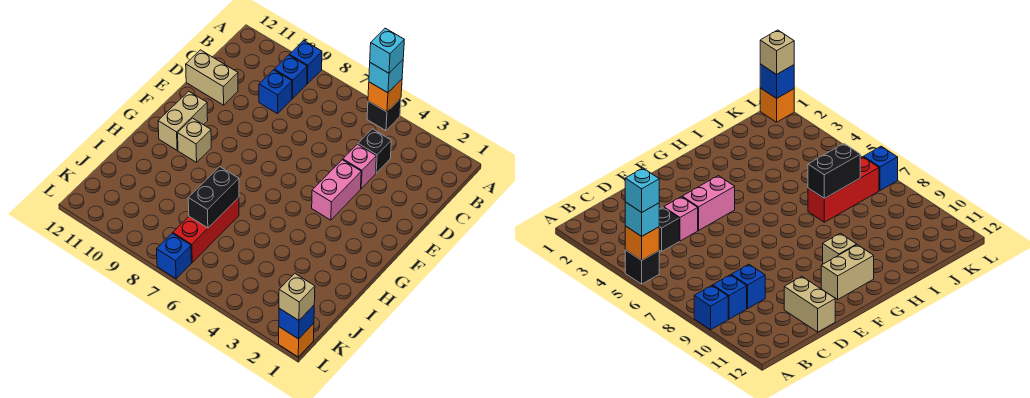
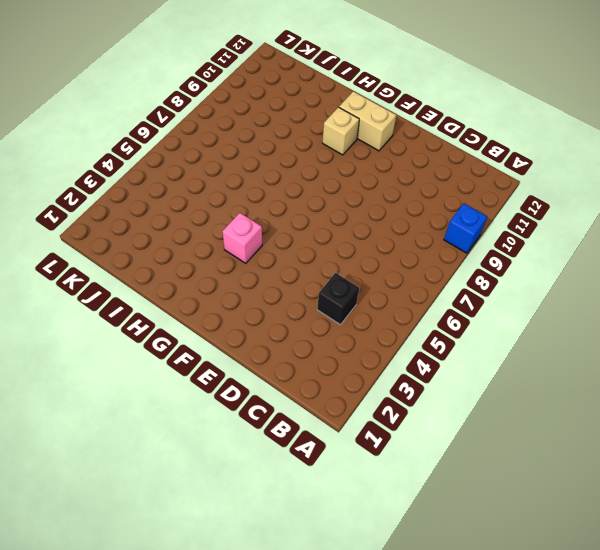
pink brick G4 level 1 -> pink brick D4 level 1
none -> black brick A5 level 1
none -> blue brick B9 level 1
none -> blue brick C9 level 1

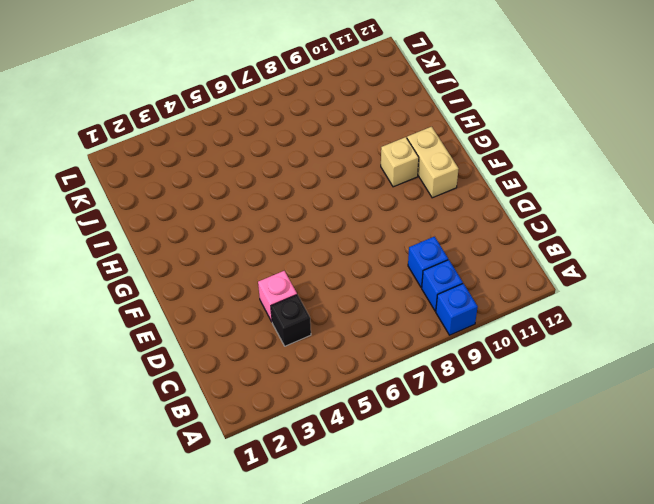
none -> black brick A5 level 1
none -> tan brick D11:D12 level 1
none -> pink brick E4:F4 level 1

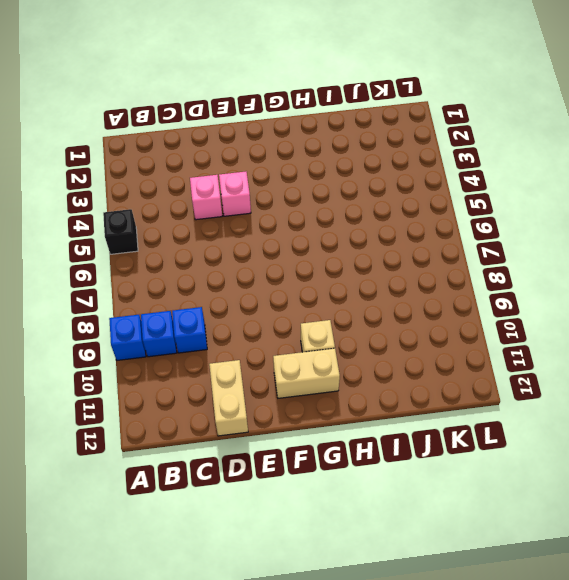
pink brick E4 level 1 -> pink brick E4:F4 level 1
none -> black brick C4 level 1
none -> red brick I7:K7 level 1
none -> orange brick L1 level 1

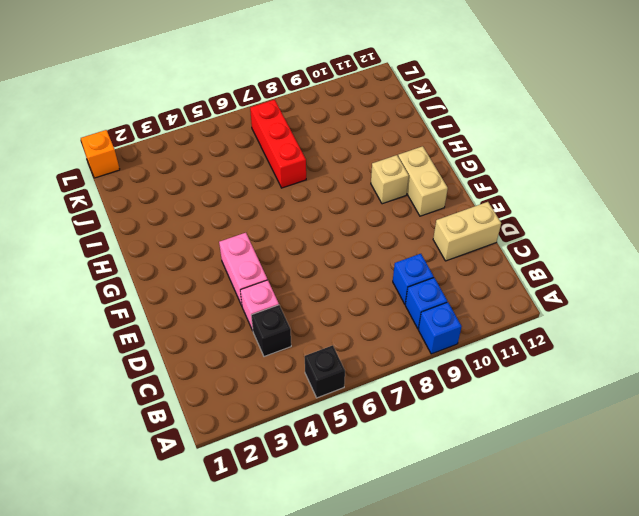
none -> blue brick L7 level 1
none -> orange brick A5 level 2
none -> black brick I7:J7 level 2

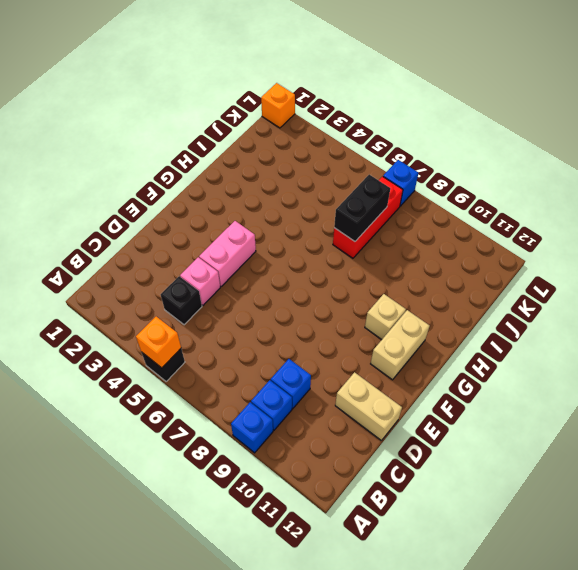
none -> blue brick L1 level 2
none -> cyan brick A5 level 3
none -> tan brick L1 level 3

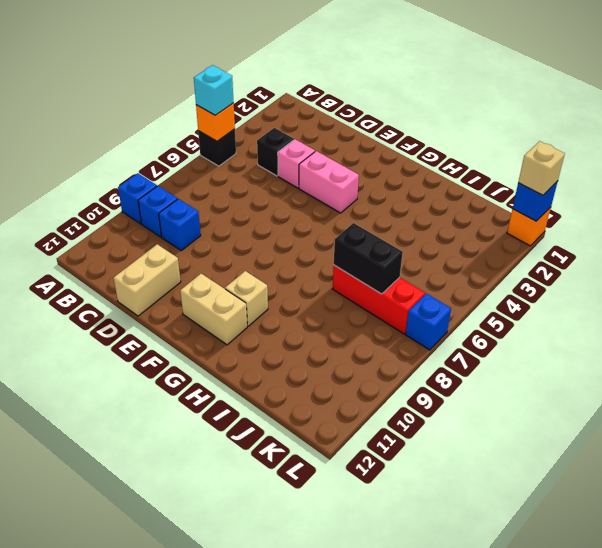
none -> cyan brick A5 level 4

